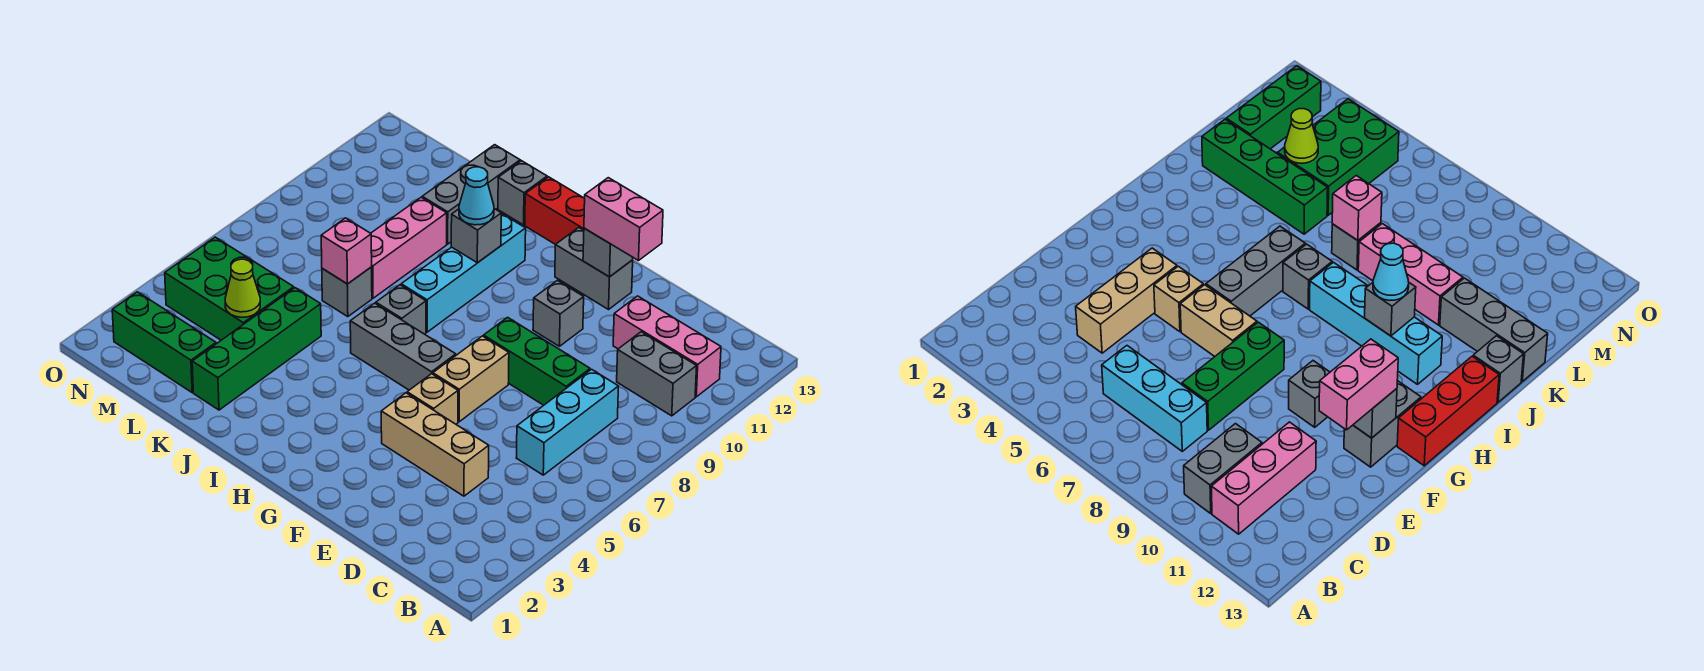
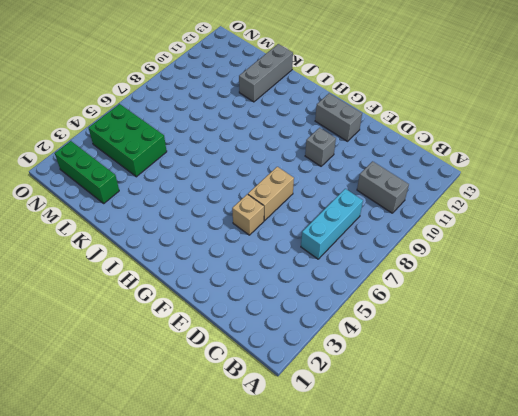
none -> pink brick B11:D11 level 1
none -> tan brick D4:F4 level 1
none -> green brick D8:F8 level 1

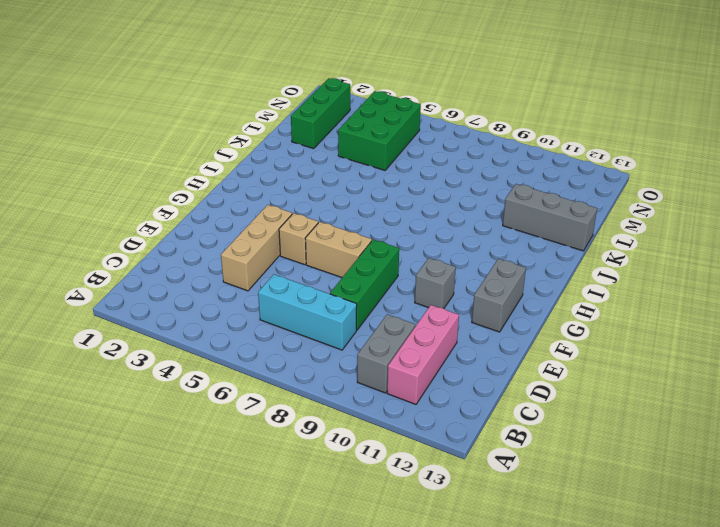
none -> grey brick G6:I6 level 1
none -> red brick G13:I13 level 1
none -> grey brick I7 level 1

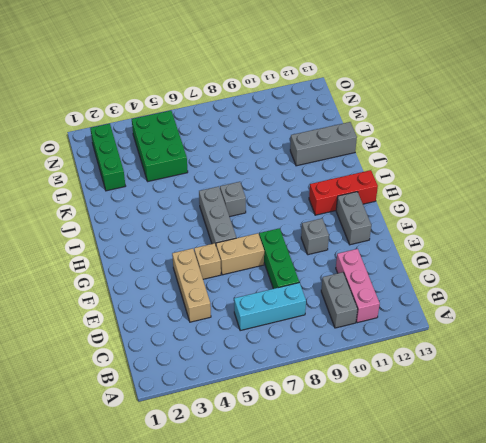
red brick H11:H13 level 1 -> red brick G13:I13 level 1
none -> cyan brick I8:I11 level 1
none -> grey brick J13 level 1
none -> green brick K2:K5 level 1

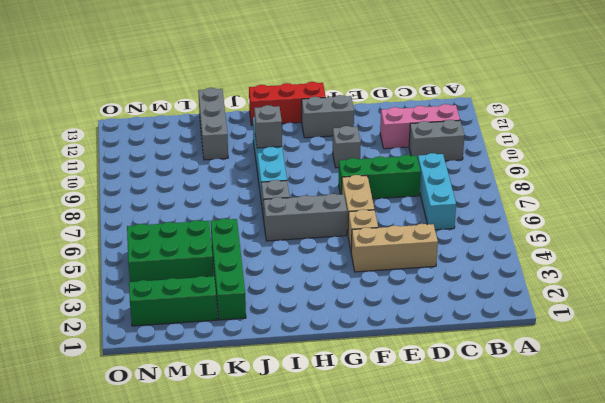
none -> grey brick J13 level 1
none -> grey brick K7 level 1
none -> pink brick K8:K10 level 1

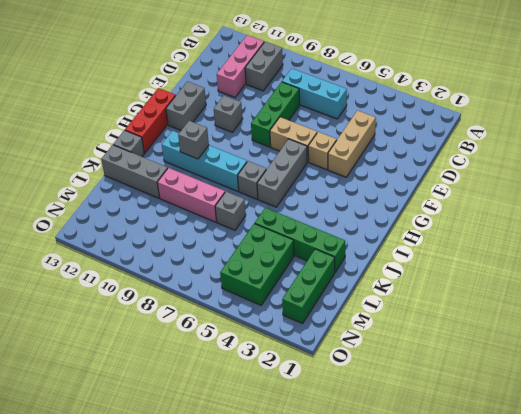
none -> grey brick F12 level 2
none -> pink brick K7 level 2
none -> lime cone L4 level 2

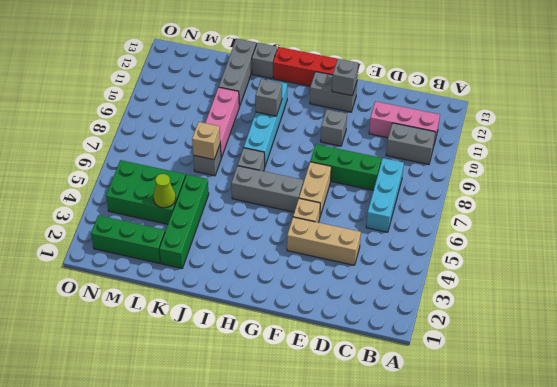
tan brick K7 level 2 -> pink brick K7 level 2
none -> pink brick E12:F12 level 3
none -> cyan cone I10 level 3

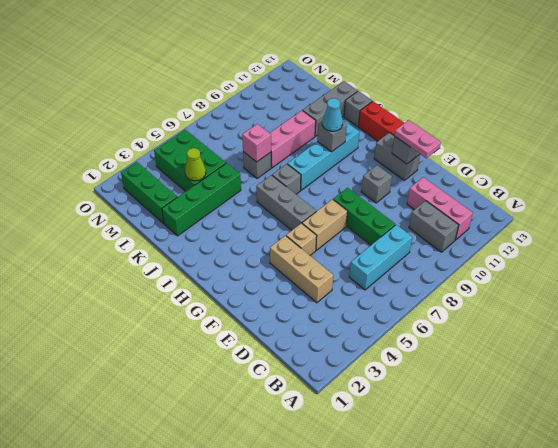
pink plate E12:F12 level 3 -> pink brick E12:F12 level 3

